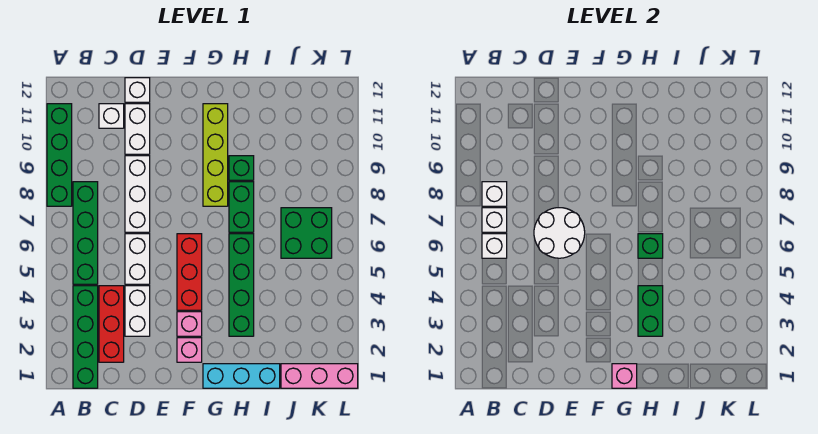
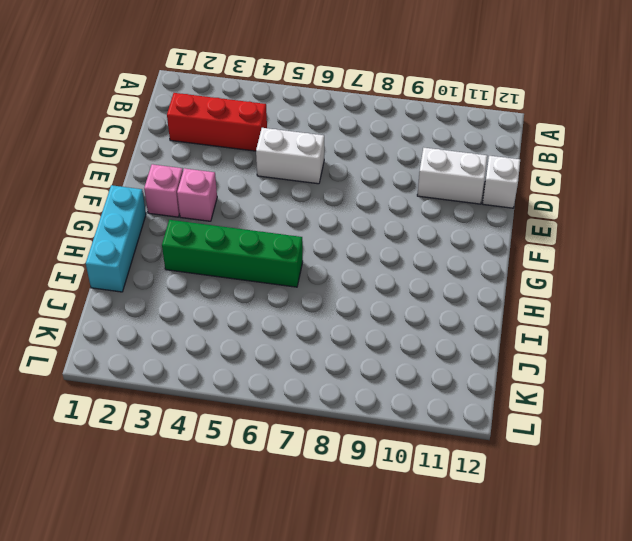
none -> green brick A8:A11 level 1
none -> green brick B1:B4 level 1
none -> green brick B5:B8 level 1

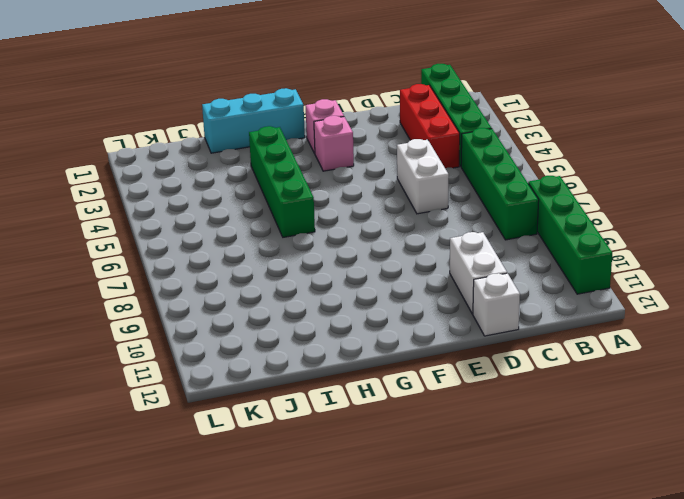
none -> white brick C11 level 1
none -> white brick D3:D4 level 1
none -> white brick D7:D9 level 1

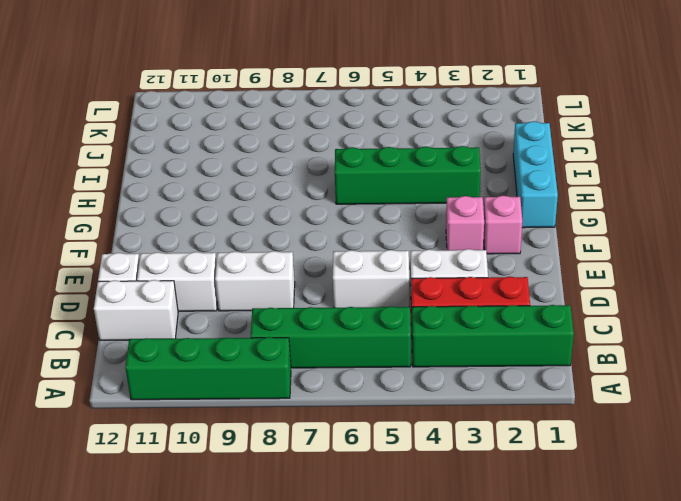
white brick C11:C12 level 1 -> white brick C11 level 1
white brick D8:D9 level 1 -> white brick D7:D9 level 1
none -> red brick F4:F6 level 1
none -> lime brick G8:G11 level 1
none -> green brick H7:H8 level 1

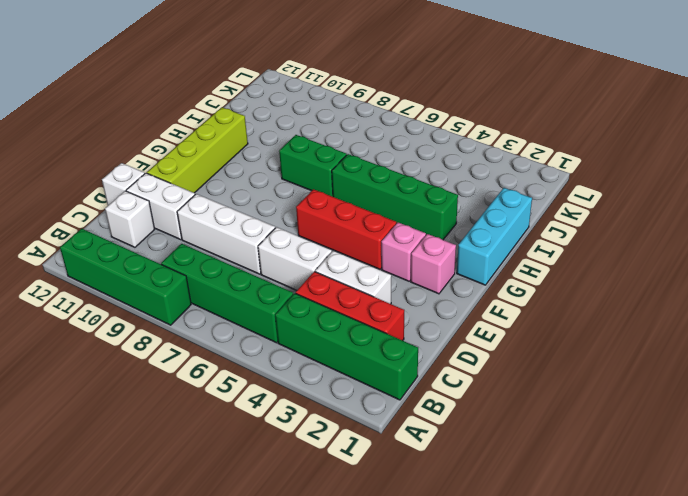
lime brick E11:H11 level 1 -> lime brick G8:G11 level 1
none -> green brick H9 level 1
none -> pink brick J1:L1 level 1
none -> green brick J6:K7 level 1

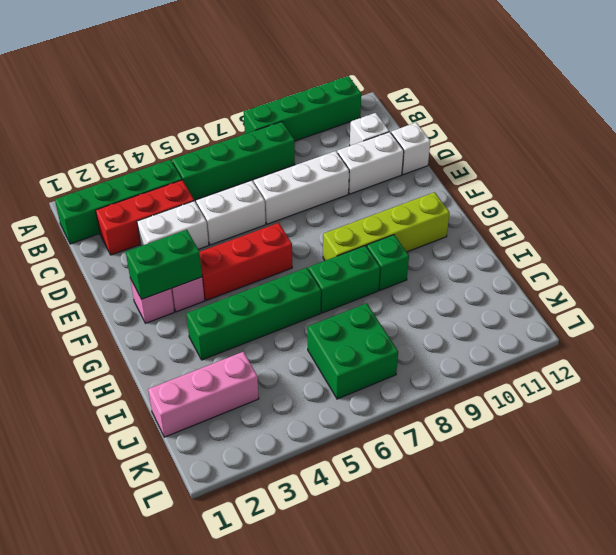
green brick F2:F3 level 2 -> green brick H3:H4 level 2
pink brick J1:J3 level 1 -> pink brick J1:L1 level 1
none -> cyan brick G1:I1 level 1
none -> white brick B6 level 2
none -> white brick B7 level 2

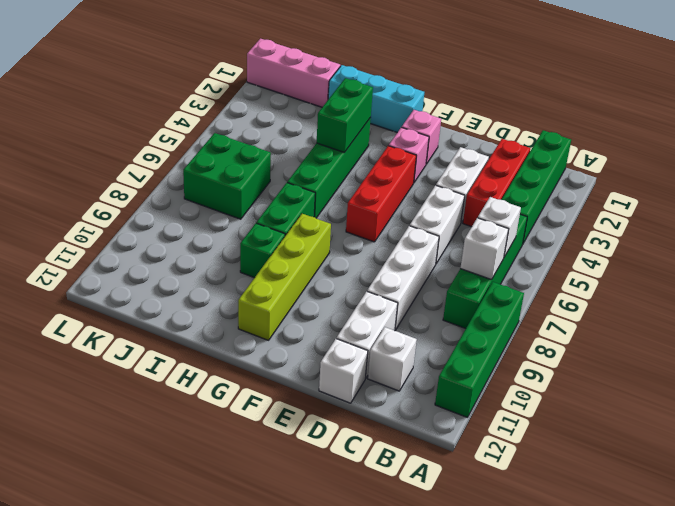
none -> white brick B8 level 2
none -> white round brick D6:E7 level 2
none -> pink brick G1 level 2

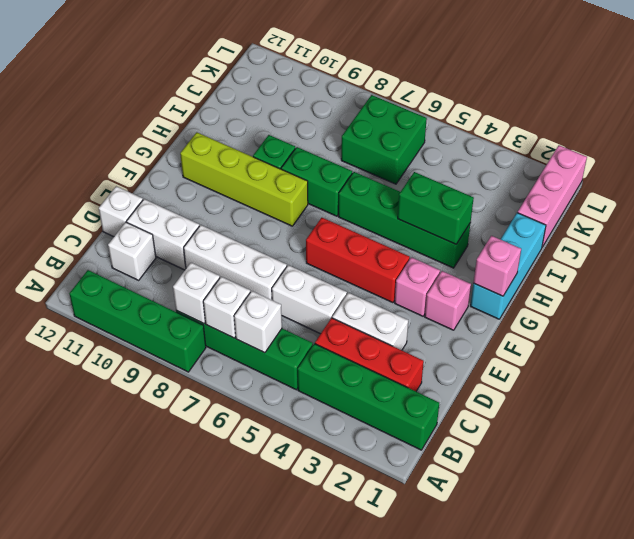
none -> white round brick D6:E7 level 2
none -> green brick H6 level 2

